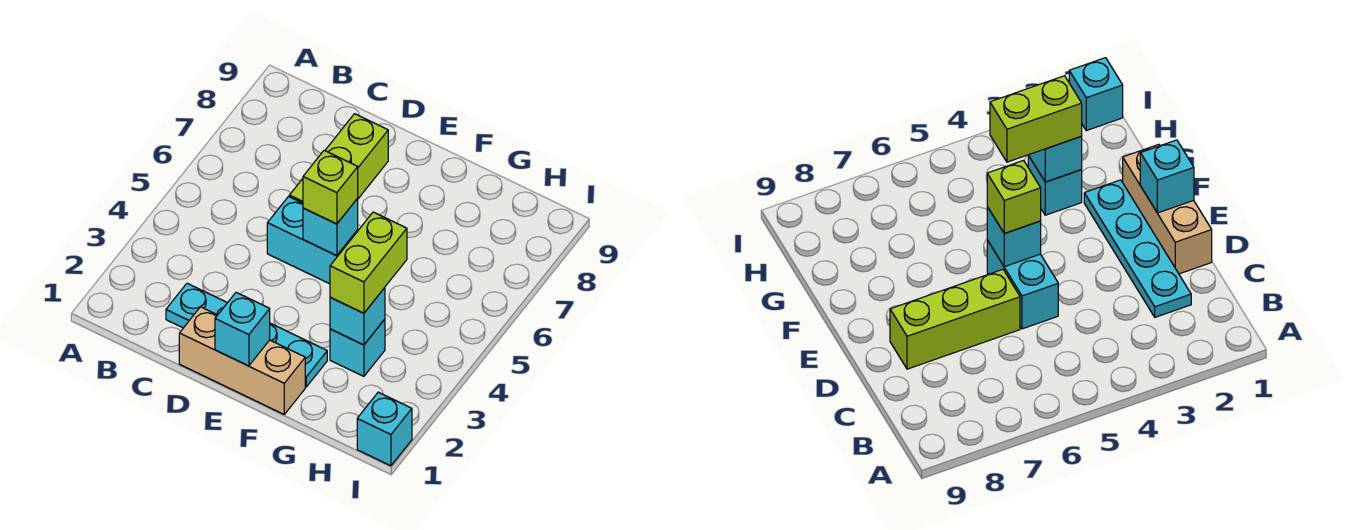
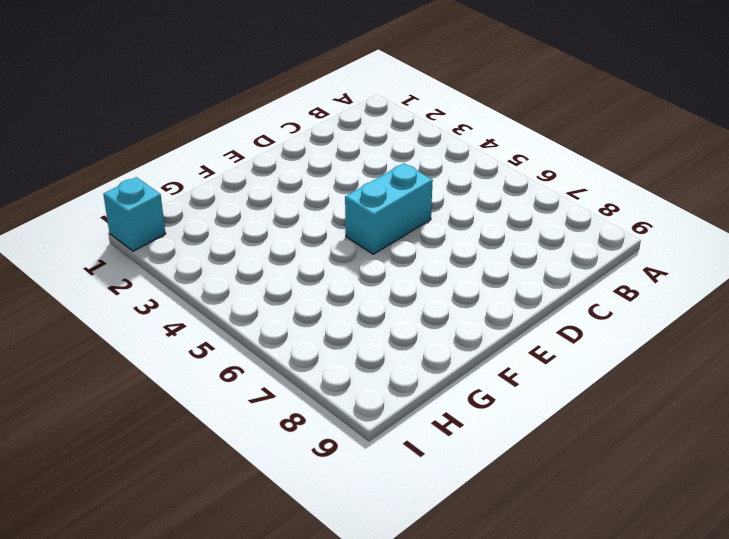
none -> cyan plate C2:F2 level 1
none -> tan brick D1:F1 level 1

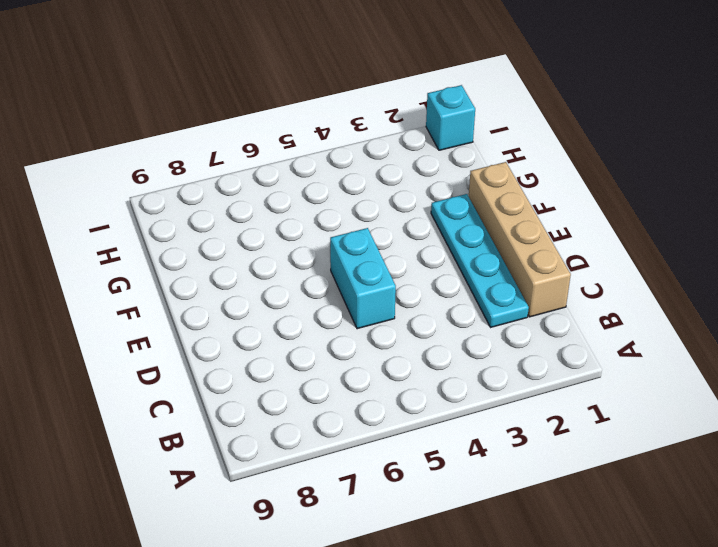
tan brick C1:F1 level 1 -> tan brick D1:F1 level 1
none -> lime brick D6:D8 level 1
none -> cyan brick G3 level 1

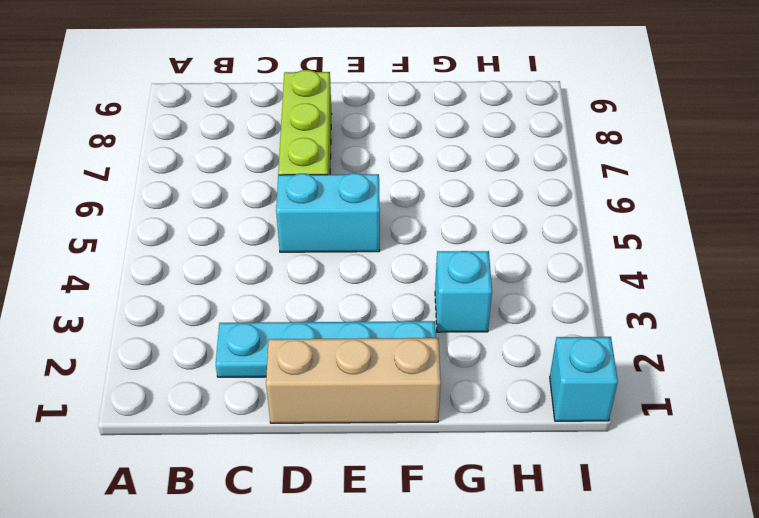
none -> cyan brick E1 level 2
none -> cyan brick E5 level 2

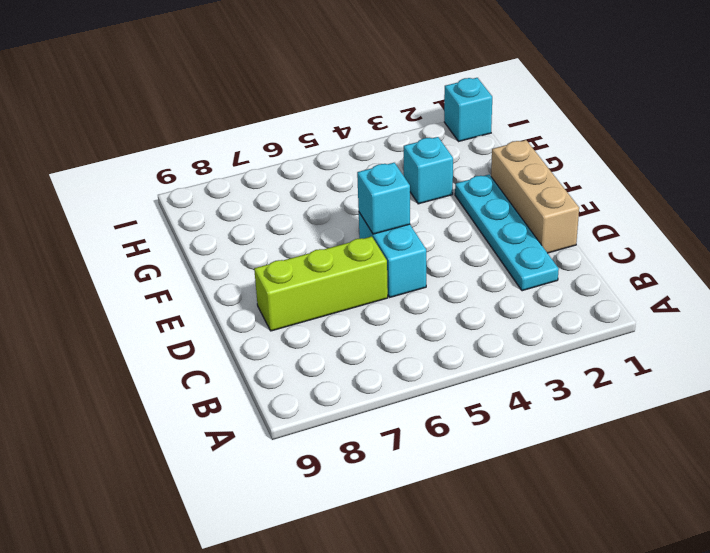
none -> cyan brick E1 level 2
none -> cyan brick G3 level 2

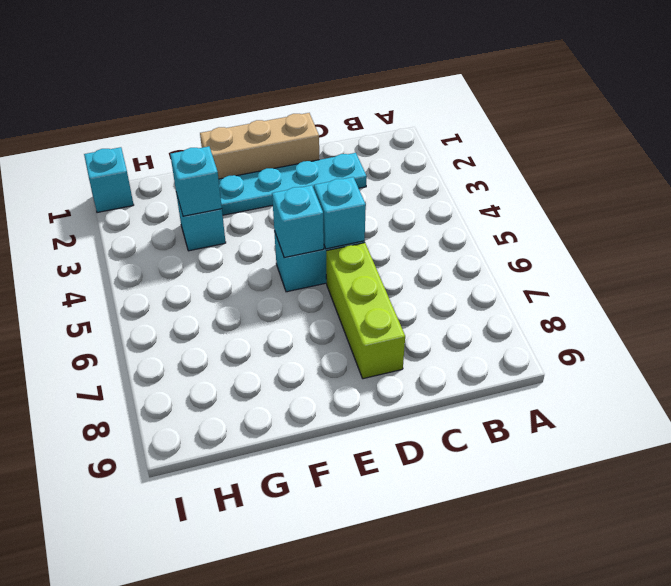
cyan brick D5 level 2 -> cyan brick E1 level 2
none -> lime brick E5 level 3
none -> lime brick G3:G4 level 3

